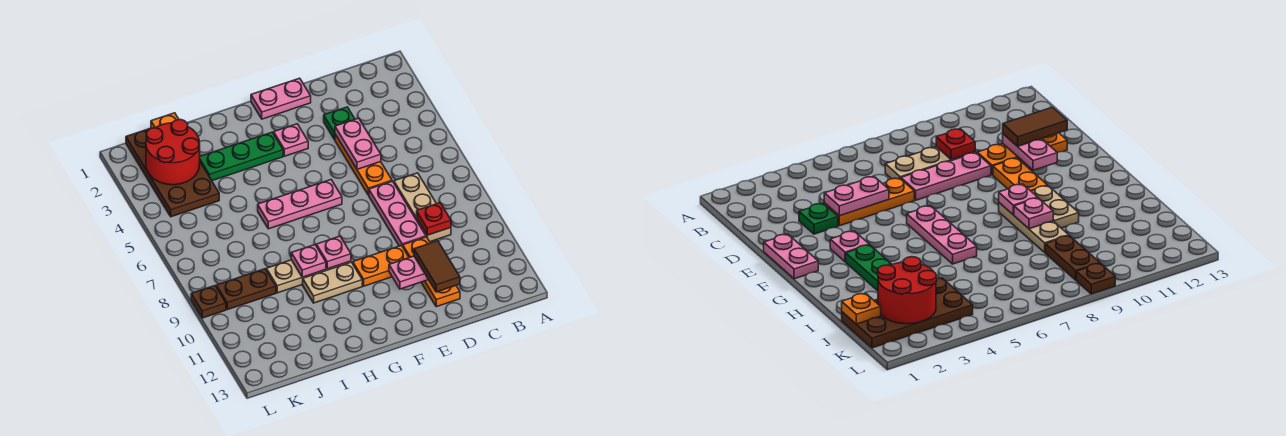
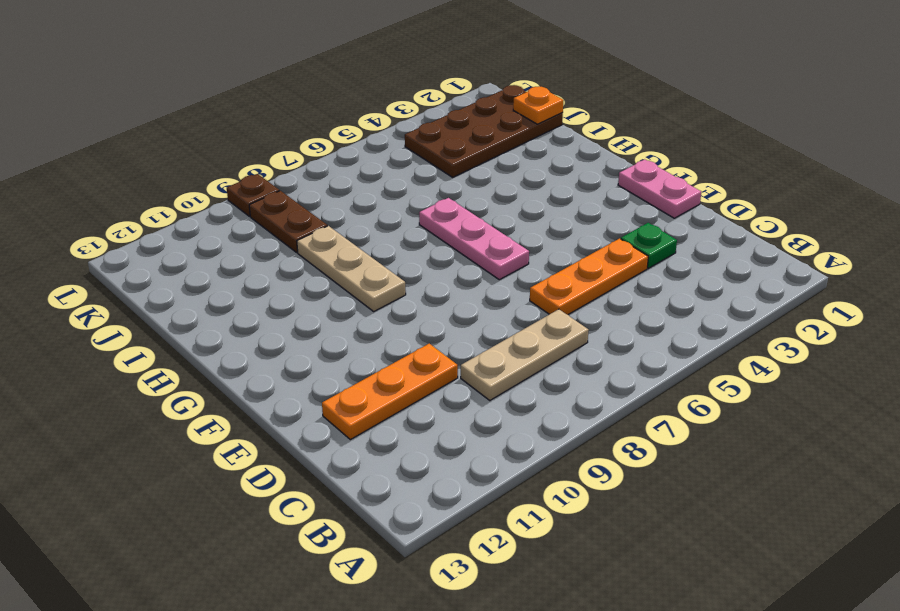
none -> pink plate D7:D9 level 1
none -> orange plate E10:F10 level 1
none -> pink plate F3 level 1

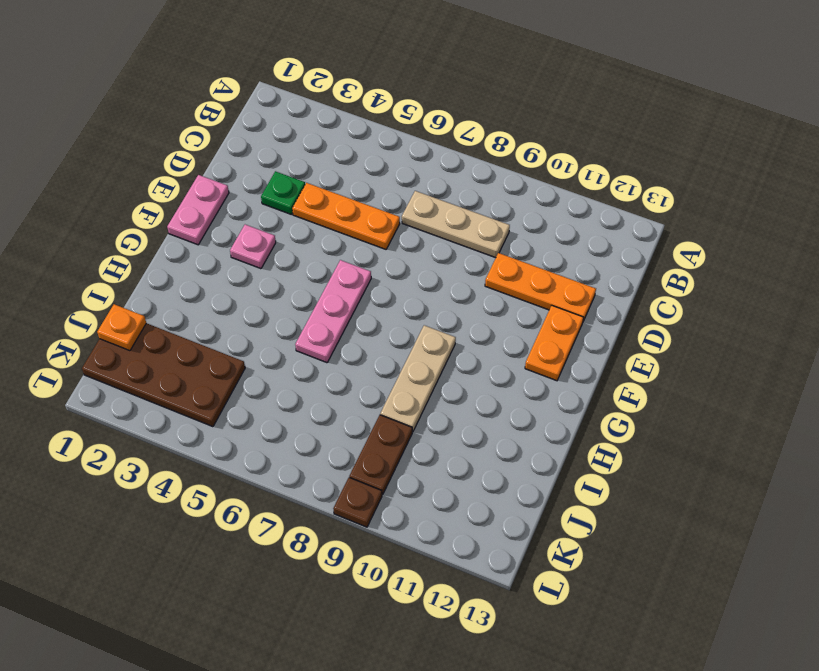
orange plate E12:F12 level 1 -> orange plate E10:F10 level 1
none -> pink plate D7:D9 level 1
none -> green plate G3:I3 level 1
none -> tan plate G10:H10 level 1

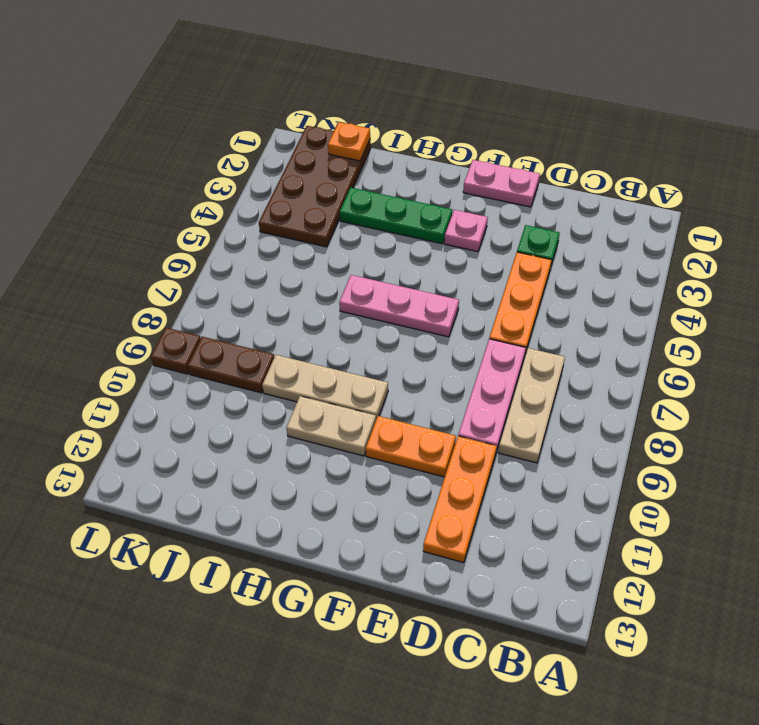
none -> red plate C9 level 2
none -> pink plate D4:D5 level 2
none -> pink plate D11:E11 level 2

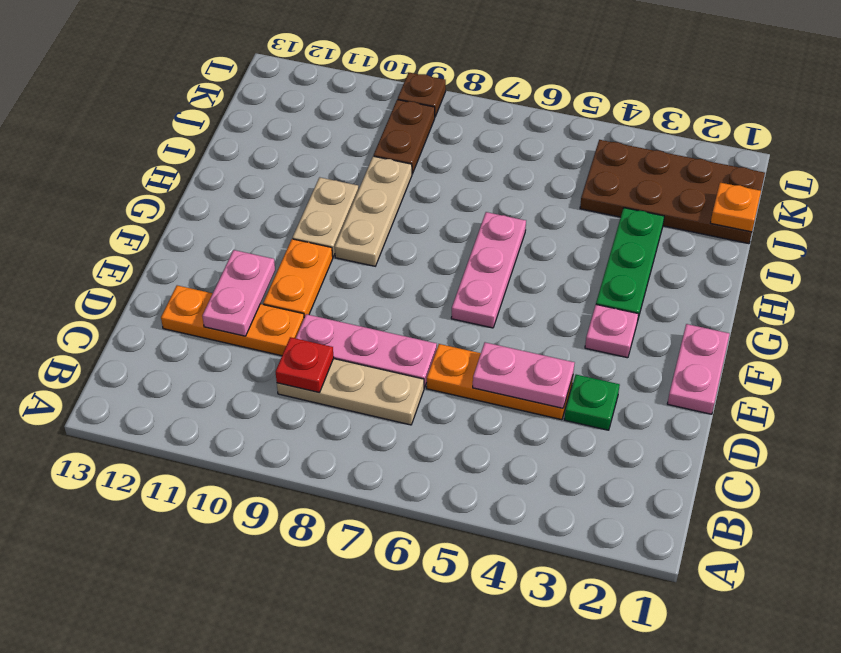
none -> pink plate G9 level 2
none -> pink plate H9 level 2
none -> red round brick J2:K3 level 2

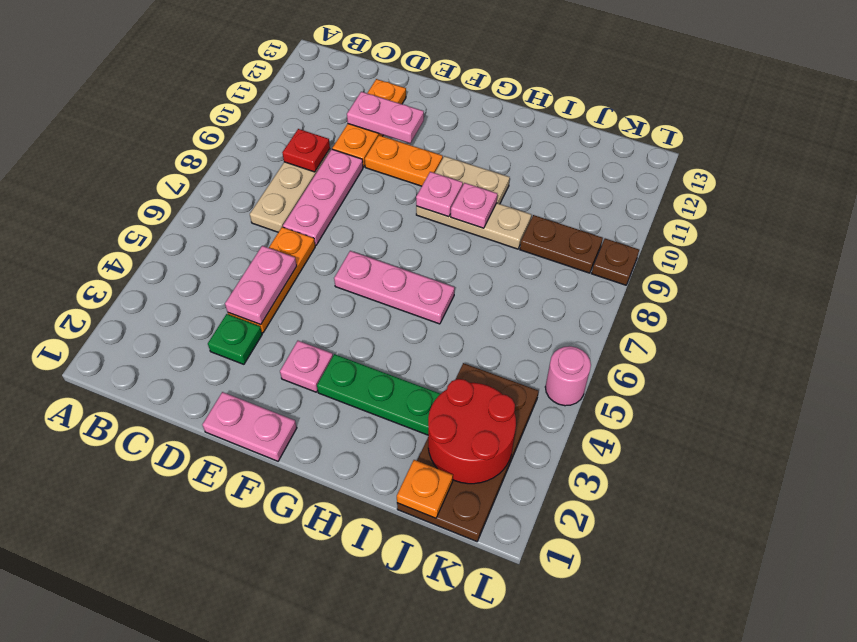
pink round brick L5 level 1 -> none
none -> brown tile D11:D12 level 3

